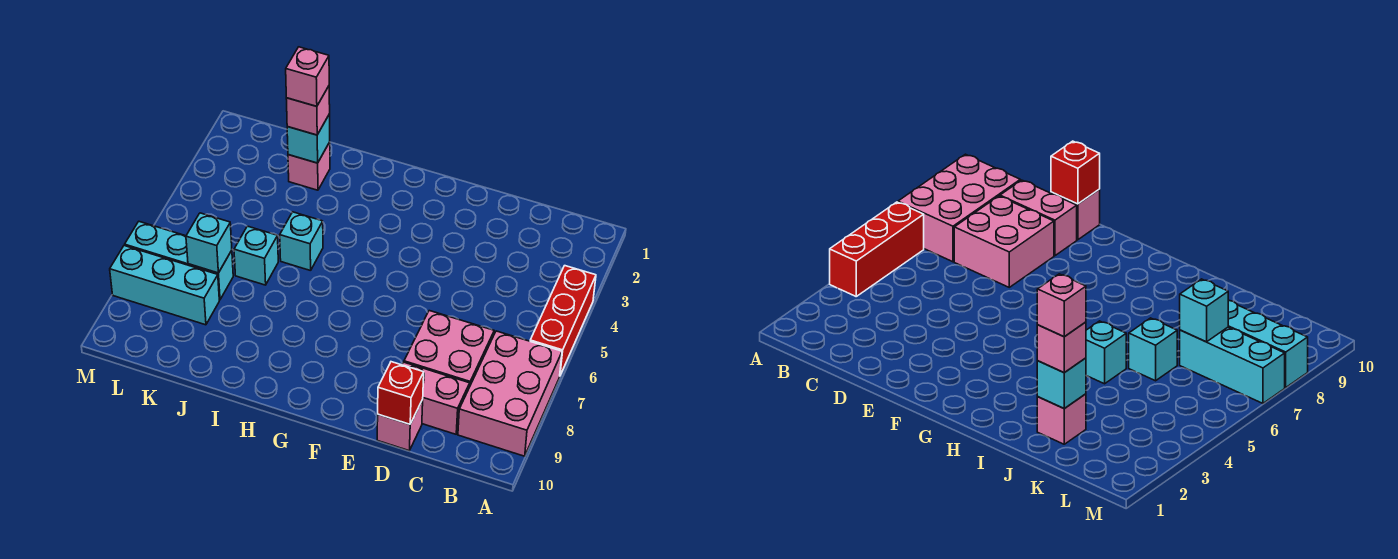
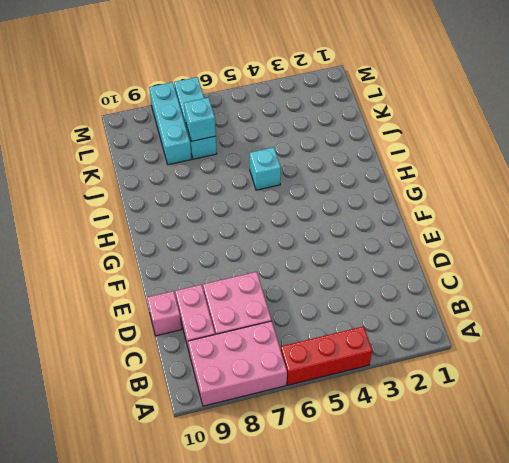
none -> pink brick J2 level 1
none -> cyan brick J6 level 1
none -> red brick D10 level 2

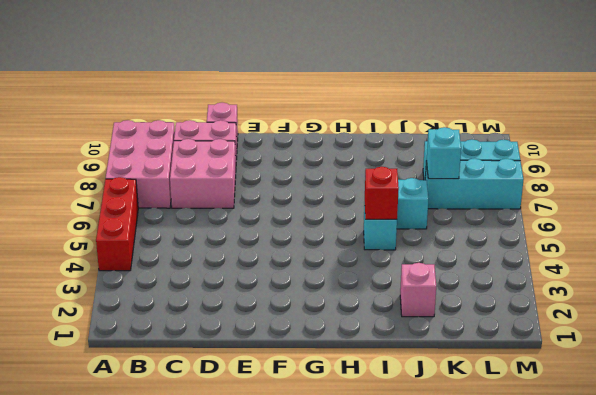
red brick I5 level 2 -> red brick D10 level 2
none -> cyan brick J2 level 2
none -> pink brick J2 level 3
none -> pink brick J2 level 4

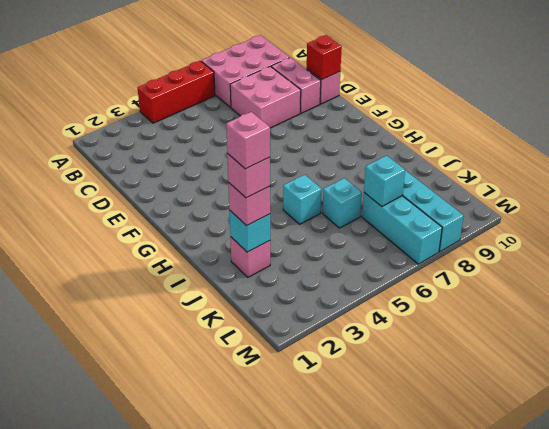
pink brick J2 level 5 -> none

